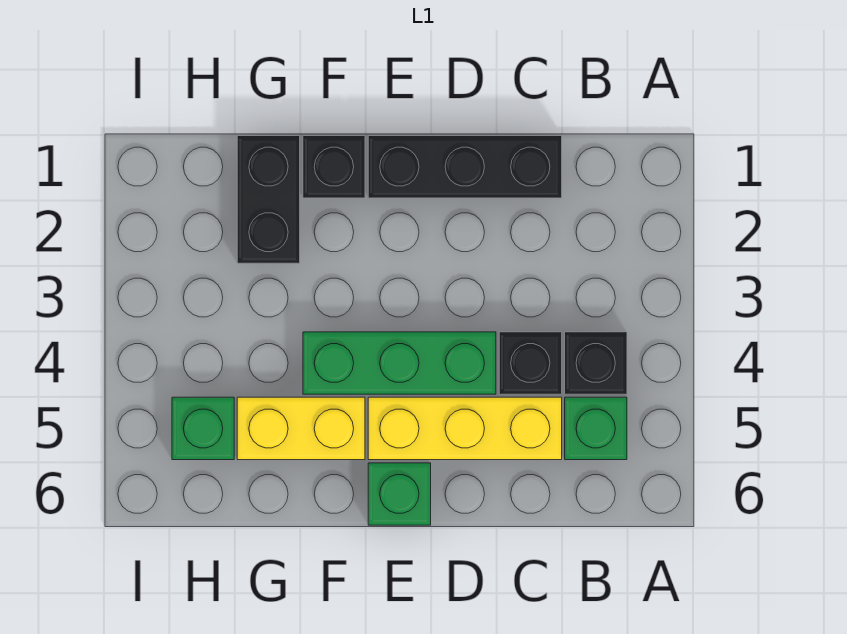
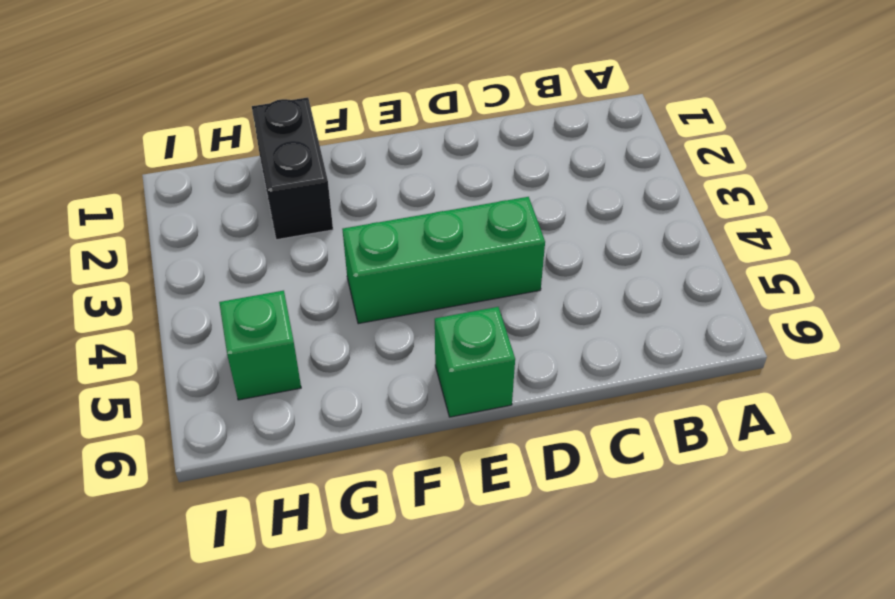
none -> black brick B4 level 1
none -> green brick B5 level 1

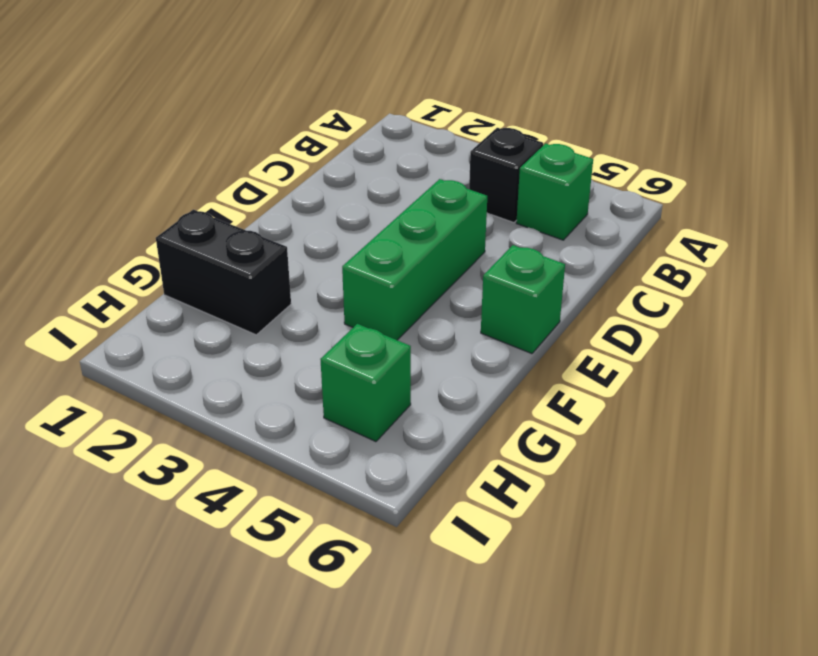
none -> black brick C1:E1 level 1
none -> black brick C4 level 1

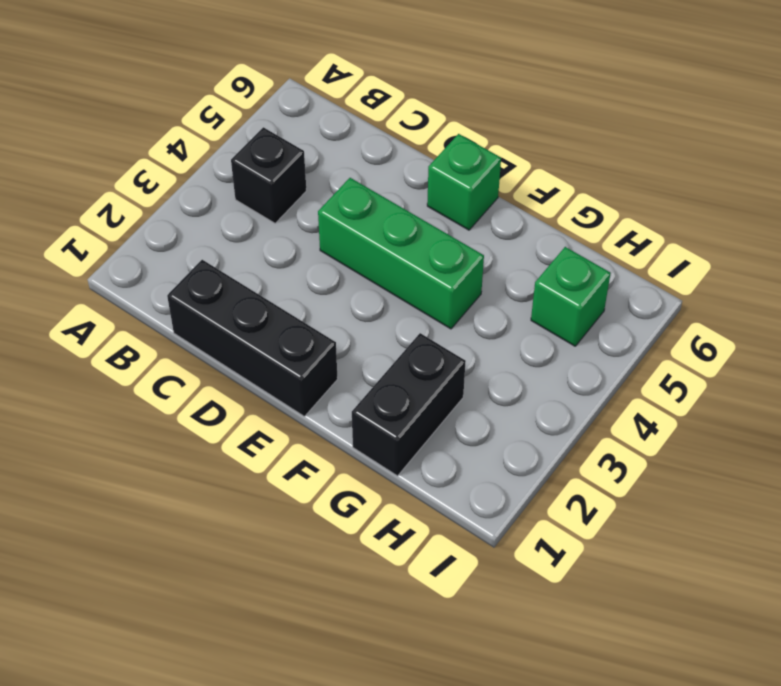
none -> green brick B5 level 1
none -> black brick C4 level 1

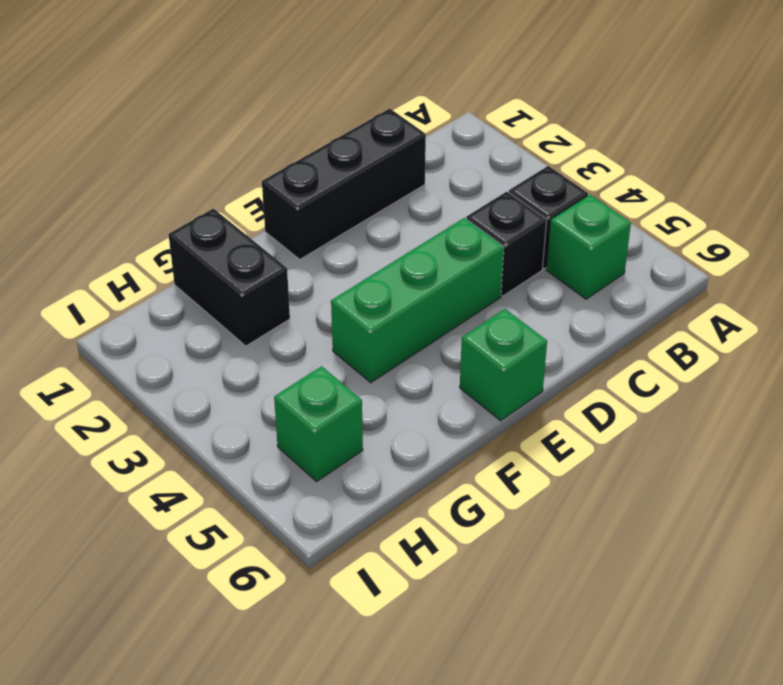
none -> yellow brick C5:E5 level 1
none -> black brick F1 level 1

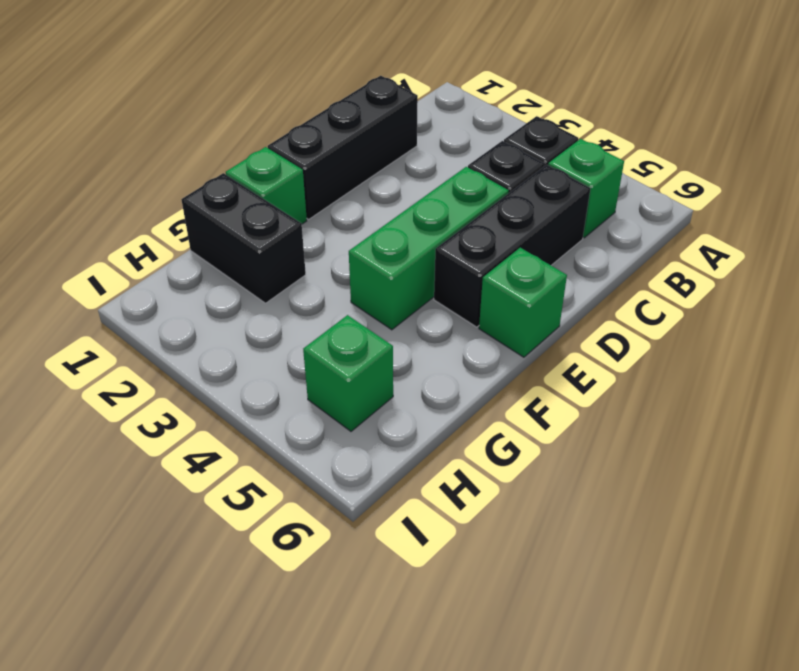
black brick C5:E5 level 1 -> yellow brick C5:E5 level 1
green brick F1 level 1 -> black brick F1 level 1
none -> yellow brick F5:G5 level 1

